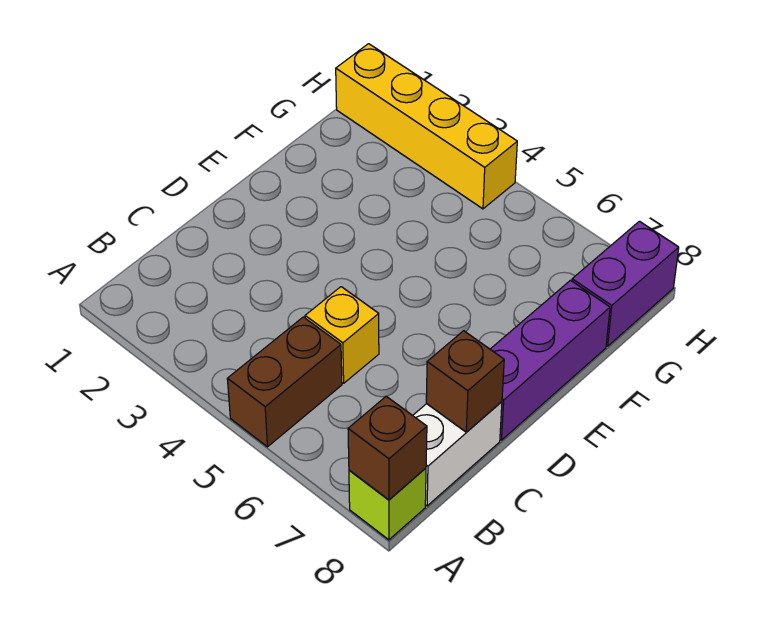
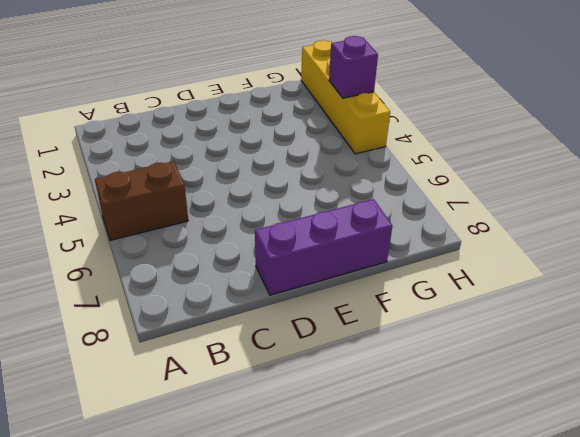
purple brick H3 level 2 -> none
none -> lime brick A8 level 1
none -> white brick B8:C8 level 1

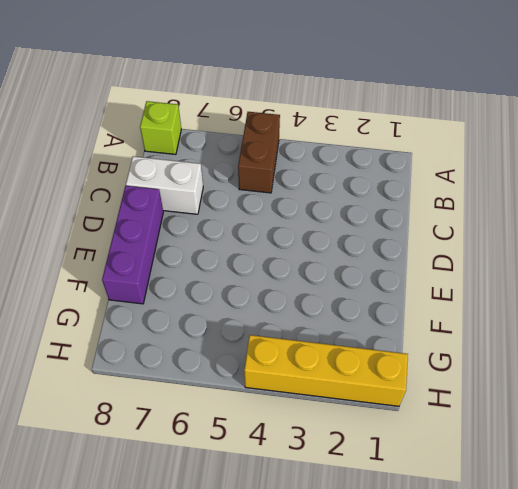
white brick C7:C8 level 1 -> white brick B8:C8 level 1
none -> yellow brick C5 level 1
none -> purple brick G8:H8 level 1

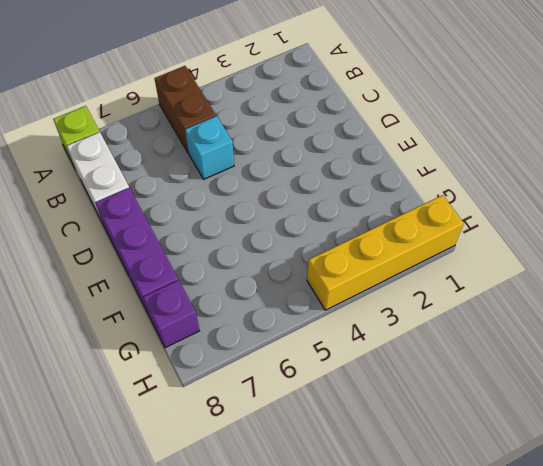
cyan brick C5 level 1 -> yellow brick C5 level 1
purple brick G8 level 1 -> purple brick G8:H8 level 1
none -> brown brick A8 level 2
none -> brown brick C8 level 2

